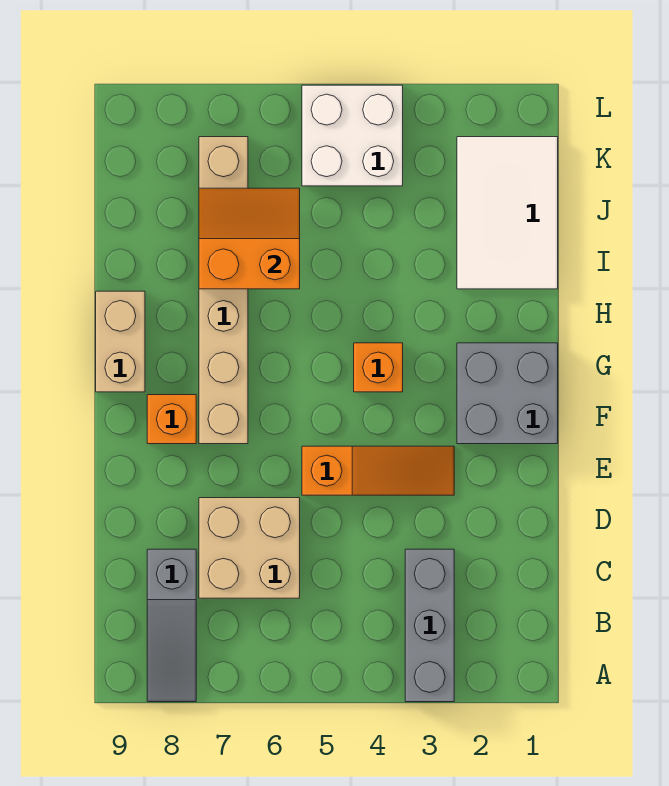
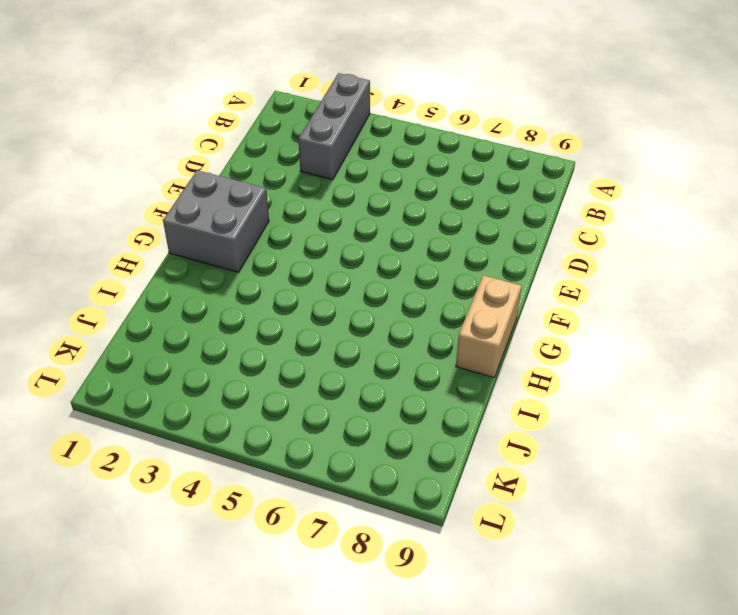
none -> grey slope A8:C8 level 1 top C
none -> tan brick C6:D7 level 1
none -> orange slope E3:E5 level 1 top 5

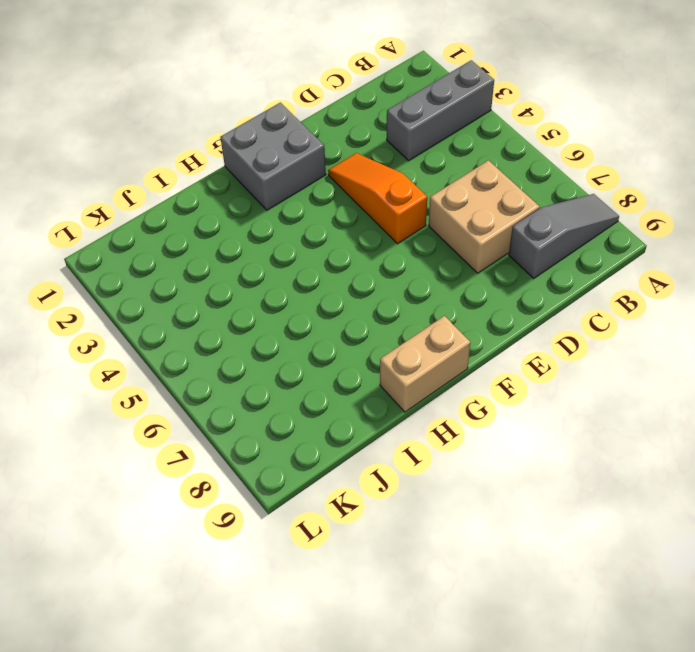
none -> tan brick F7:K7 level 1
none -> orange brick F8 level 1
none -> orange brick G4 level 1

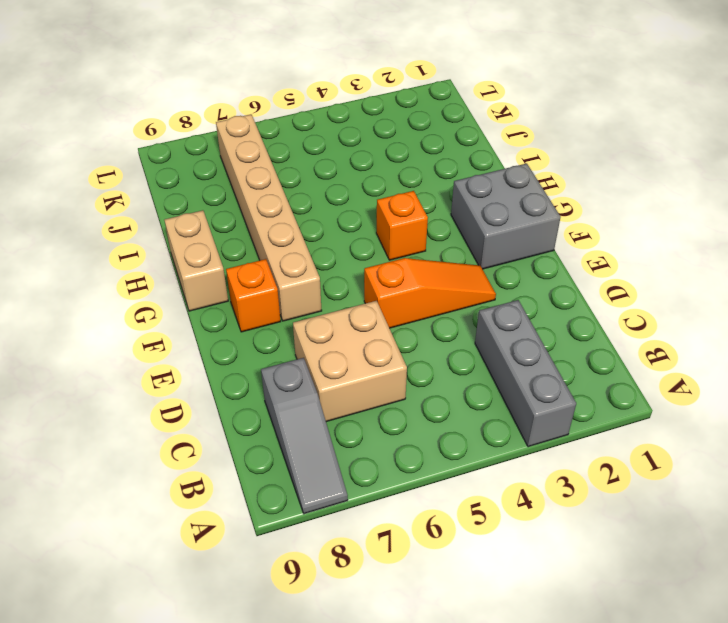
none -> white tile I1:K2 level 1
none -> white brick K4:L5 level 1
none -> orange slope I6:J7 level 2 top I

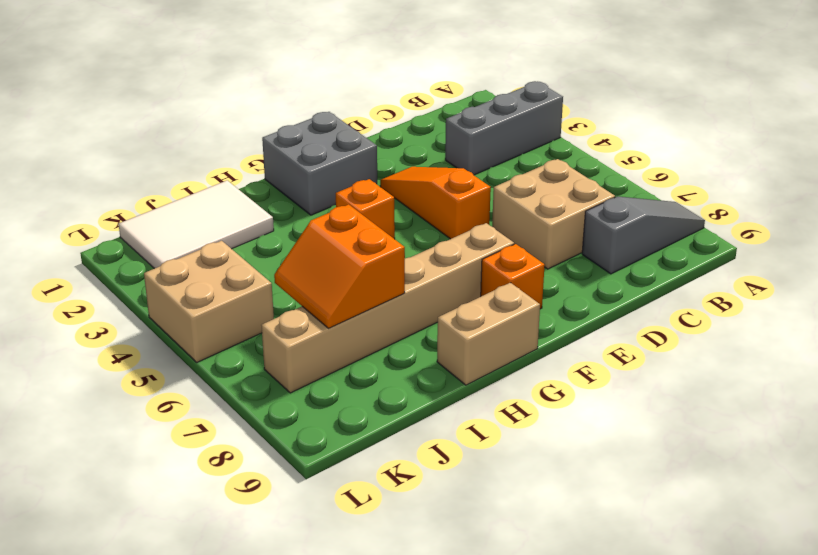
tan brick K4:L5 level 1 -> white brick K4:L5 level 1

